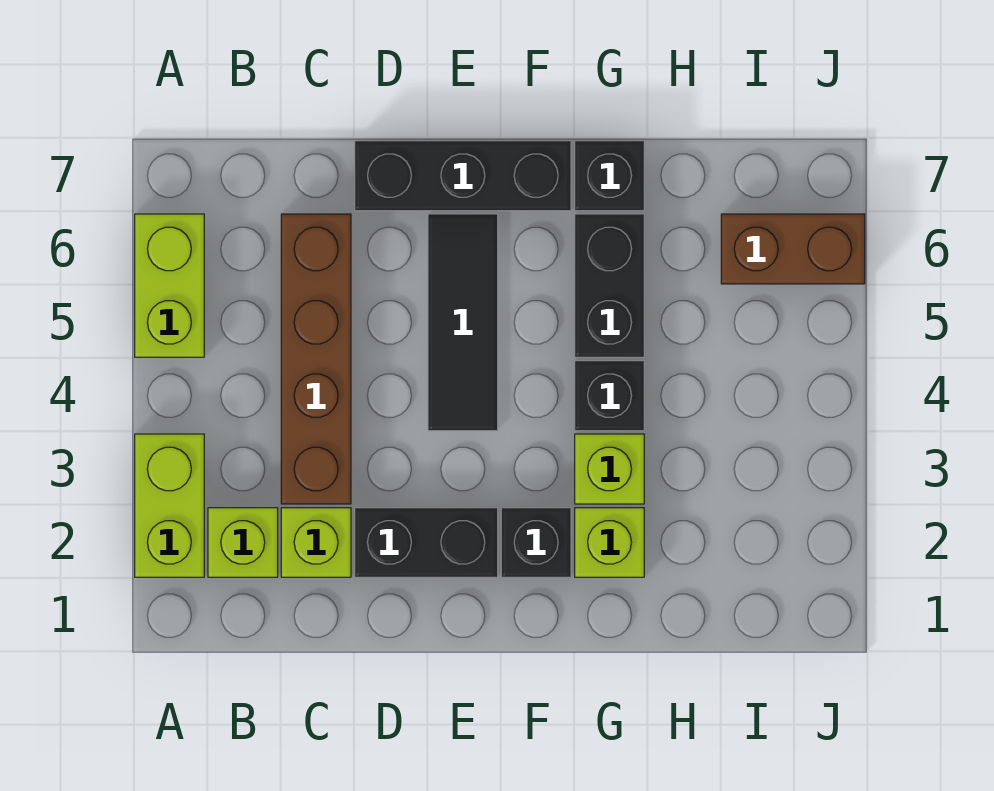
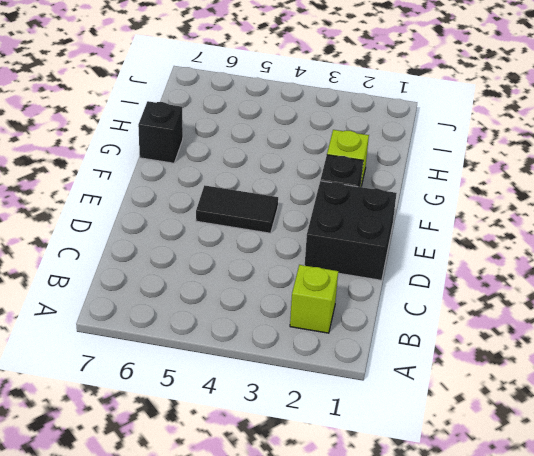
black brick D1:E2 level 1 -> black brick D2:E2 level 1
black tile E4:E5 level 1 -> black tile E4:E6 level 1
none -> lime brick A2:A3 level 1
none -> lime brick A5:A6 level 1
none -> lime brick C2 level 1

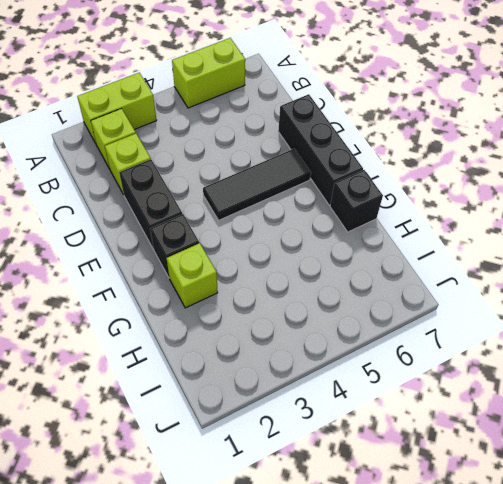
none -> brown brick C3:C6 level 1
none -> lime brick G3 level 1
none -> black brick G4 level 1

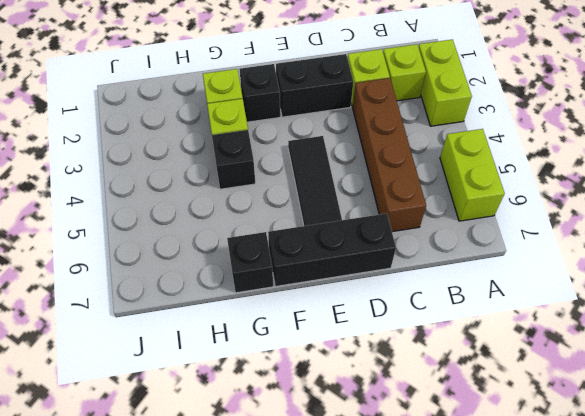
none -> black brick G5:G6 level 1
none -> brown brick I6:J6 level 1

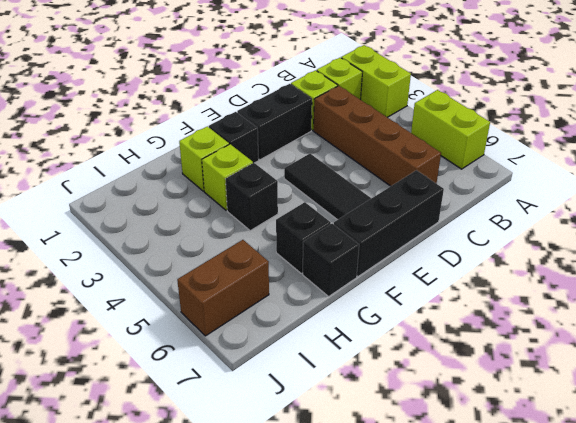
black brick G6 level 1 -> black brick G5:G6 level 1

